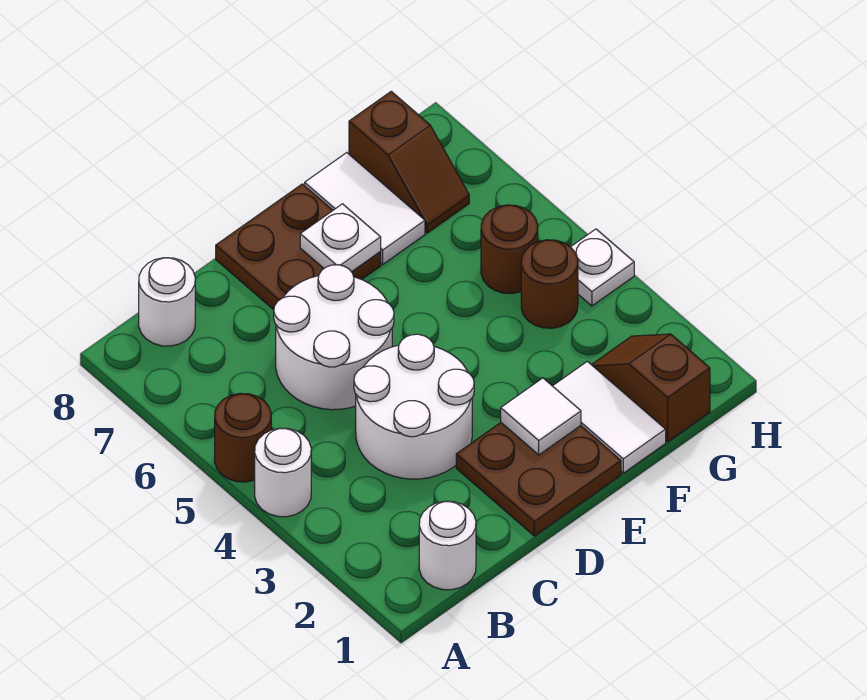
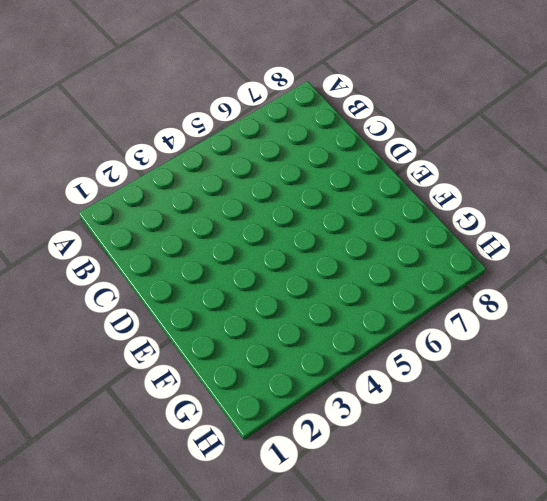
none -> white round brick A4 level 1
none -> brown round brick A5 level 1
none -> white round brick B1 level 1

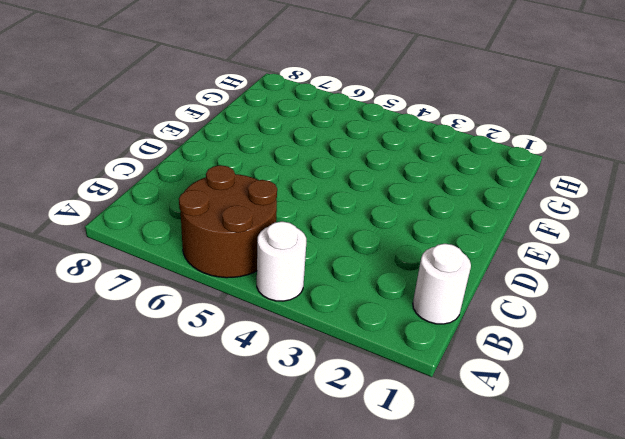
brown round brick A5:B6 level 1 -> brown round brick A5 level 1
none -> white round brick B8 level 1
none -> white round brick C3:D4 level 1
none -> white round brick C5:D6 level 1

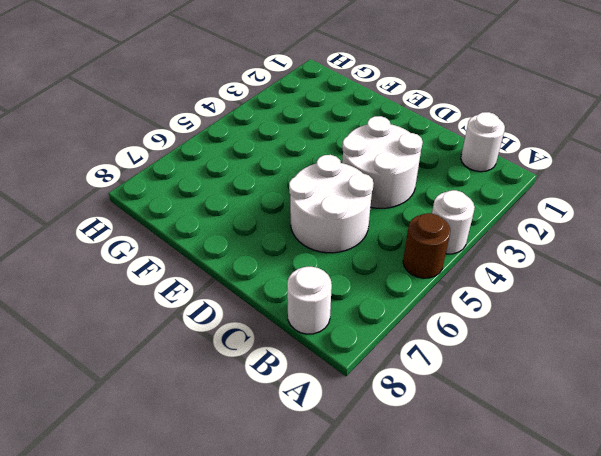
none -> brown plate D1:E2 level 1
none -> brown plate D7:E8 level 1
none -> white tile F1:F2 level 1

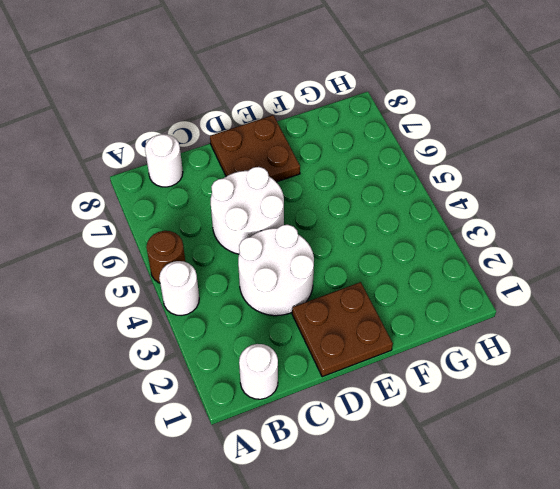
none -> white tile F1:F2 level 1
none -> white tile F7:F8 level 1
none -> brown slope G1:G2 level 1 top 1

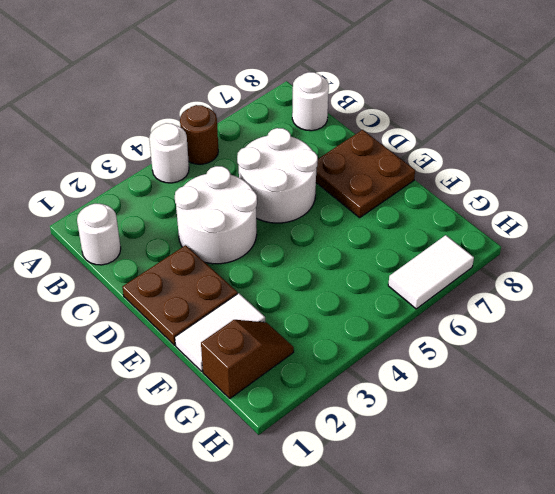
white tile H6:H7 level 1 -> white tile F7:F8 level 1
none -> brown round brick G4 level 1
none -> brown round brick G5 level 1
none -> brown slope G7:G8 level 1 top 8

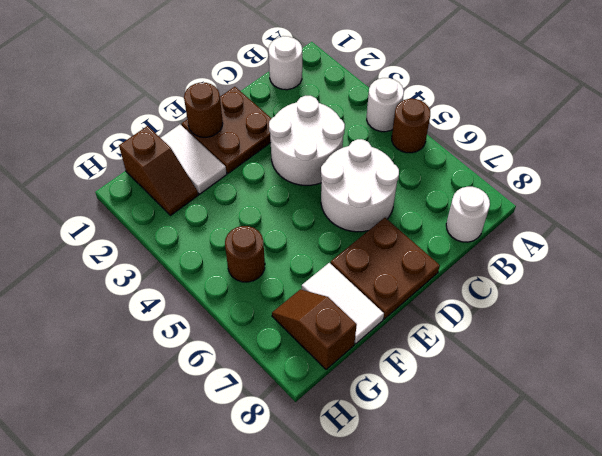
brown round brick E1 level 2 -> brown round brick G4 level 1
none -> white plate H4 level 1
none -> white tile E2 level 2
none -> white plate E7 level 2

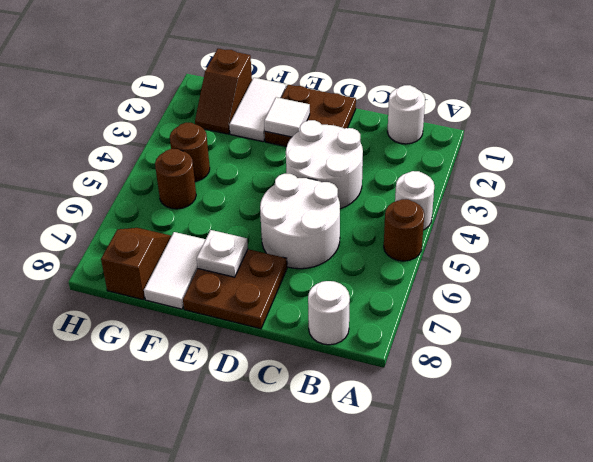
none -> white plate H4 level 1

